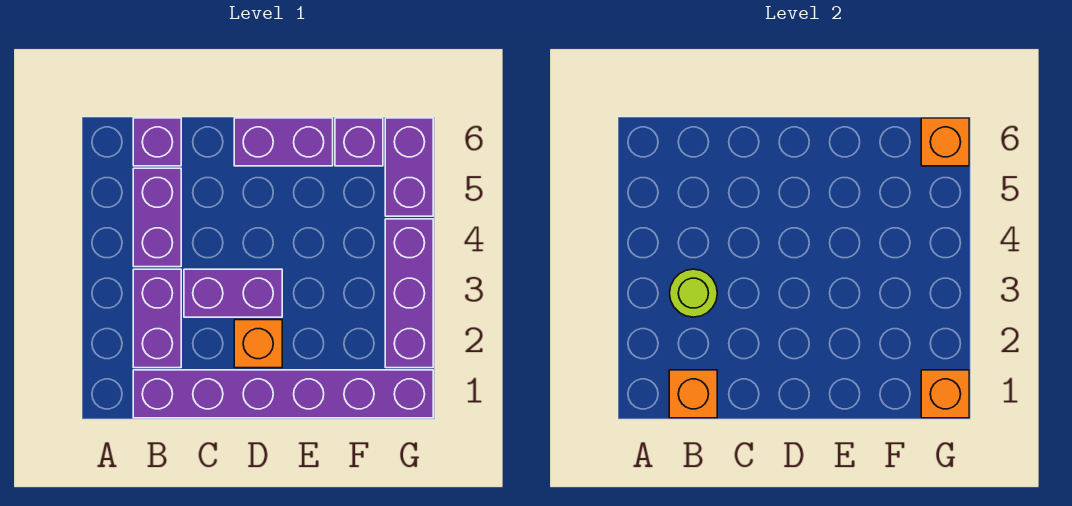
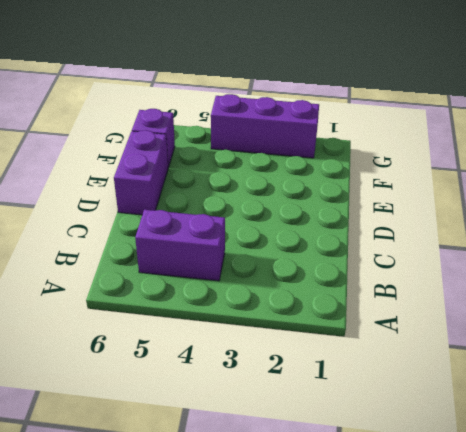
none -> purple brick B1:G1 level 1
none -> purple brick B2:B3 level 1
none -> purple brick B6 level 1

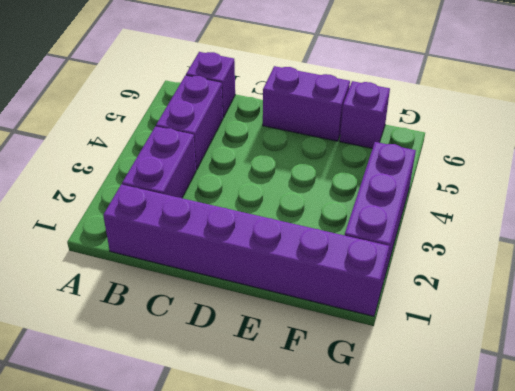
none -> purple brick C3:D3 level 1
none -> orange brick D2 level 1
none -> purple brick G5:G6 level 1

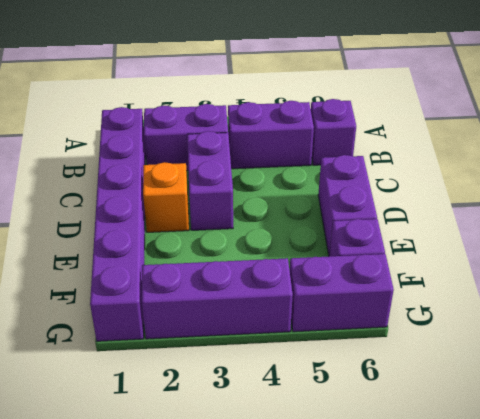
none -> orange brick B1 level 2
none -> lime round brick B3 level 2
none -> orange brick G1 level 2

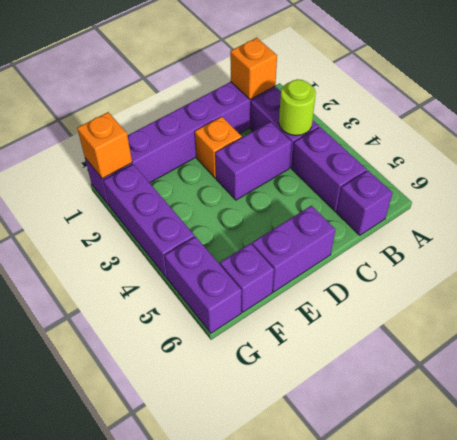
none -> orange brick G6 level 2

